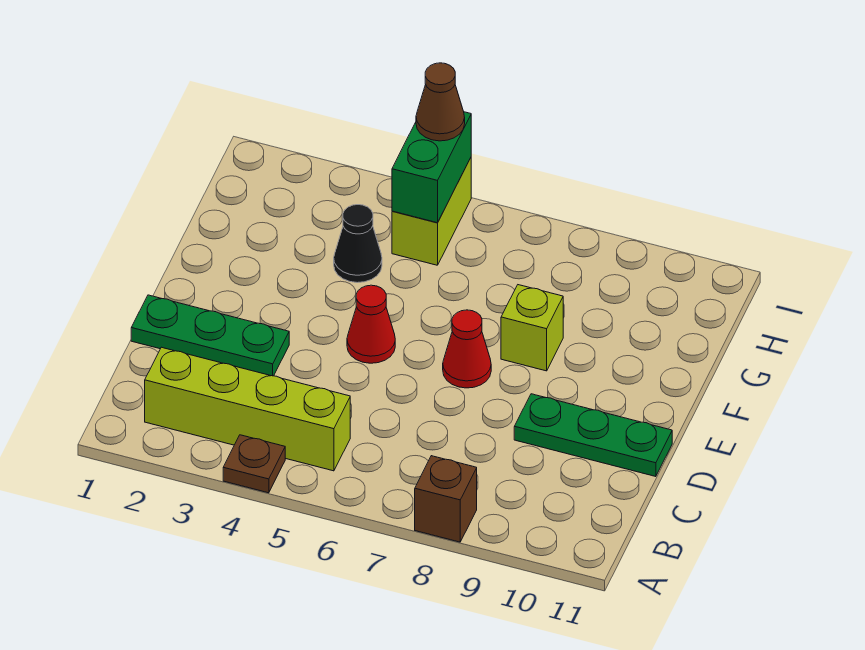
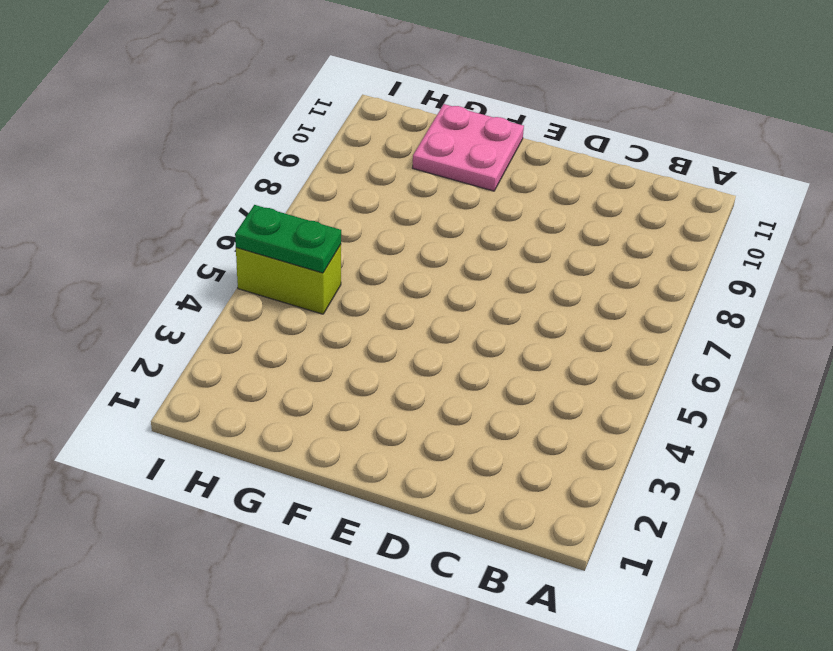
pink plate F10:G11 level 1 -> none
green plate H5:I5 level 2 -> green brick H5:I5 level 2
none -> brown plate A4 level 1
none -> brown brick A8 level 1
none -> lime brick B2:B5 level 1

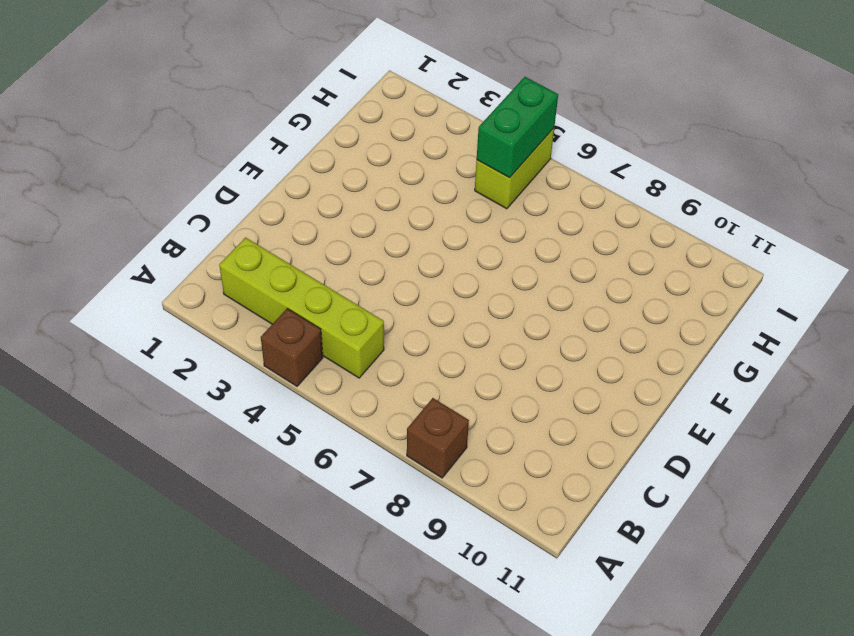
brown brick A4 level 1 -> brown plate A4 level 1
none -> green plate D1:D3 level 1
none -> green plate D9:D11 level 1
none -> red cone E5 level 1

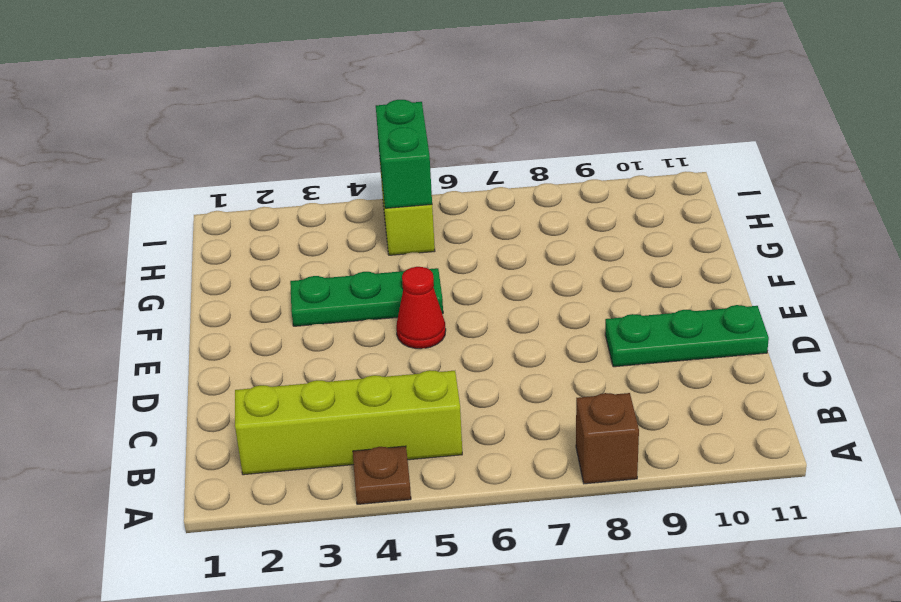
green plate F3:F5 level 1 -> green plate D1:D3 level 1
none -> red cone E7 level 1
none -> lime brick F8 level 1
none -> black cone G4 level 1

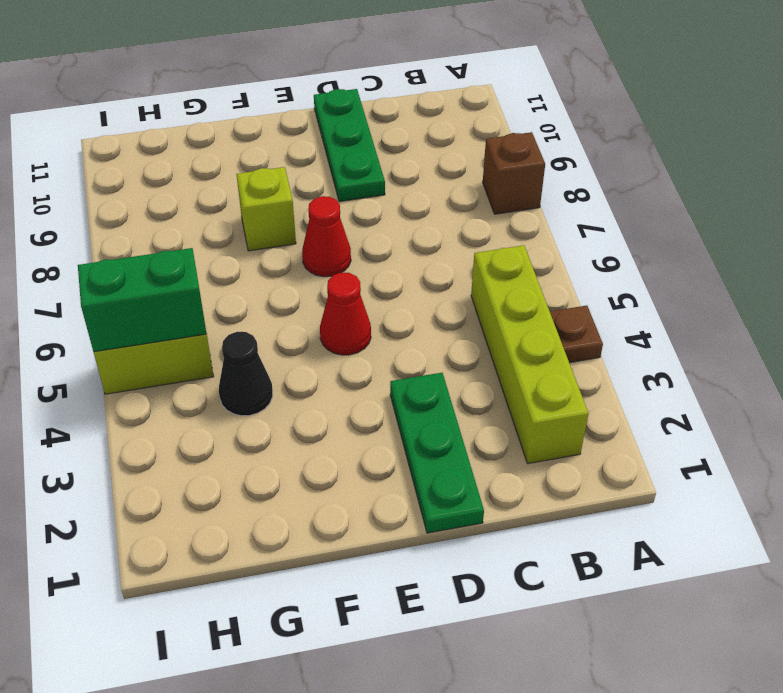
none -> brown cone I5 level 3

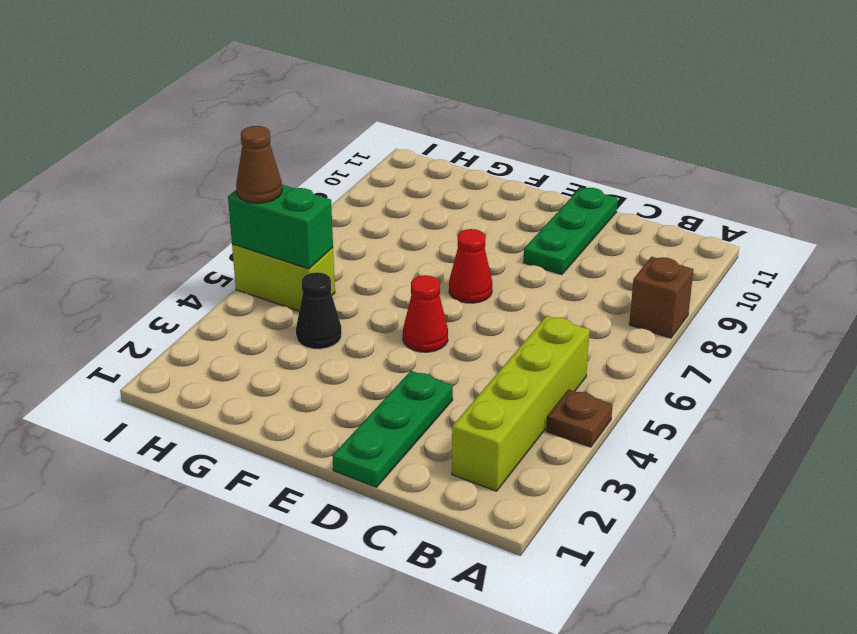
none -> lime brick F8 level 1

